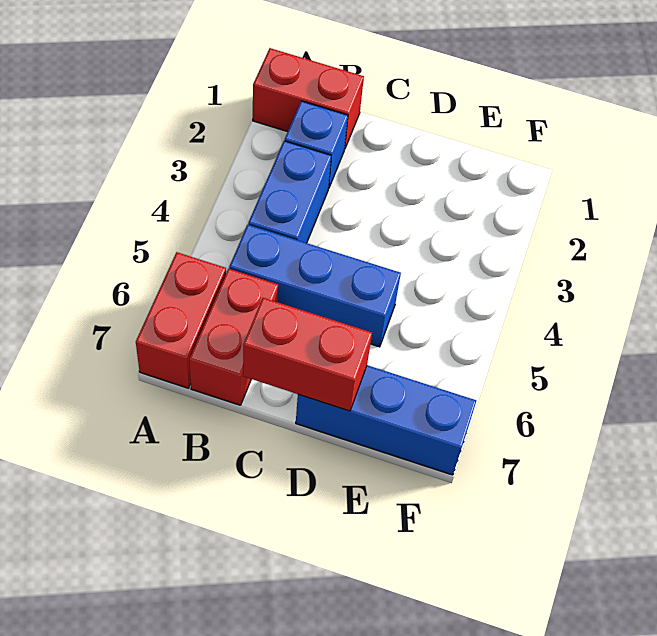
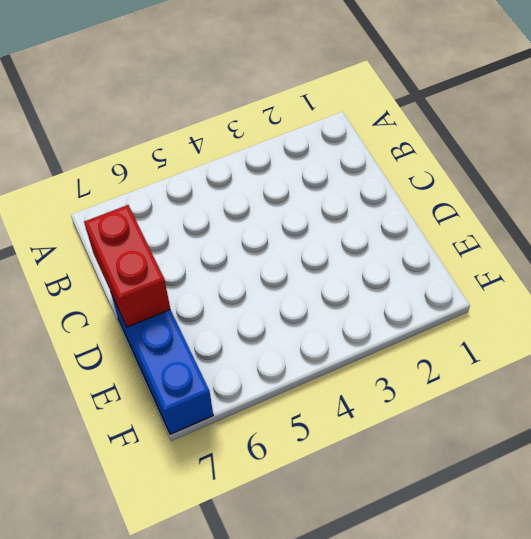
none -> red brick A1:B1 level 1
none -> red brick A6:A7 level 1

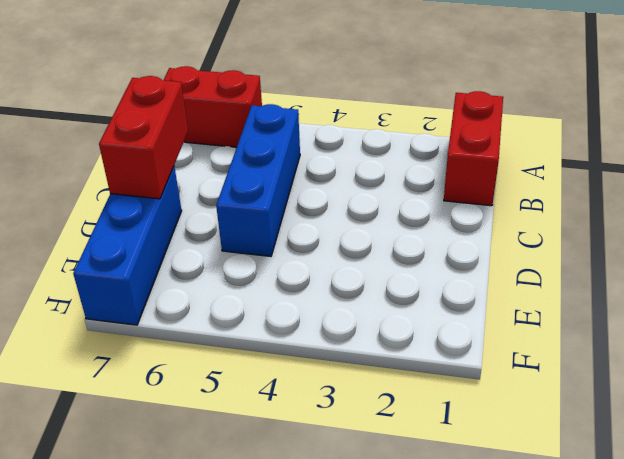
none -> blue brick B2 level 1
none -> blue brick B3:B4 level 1

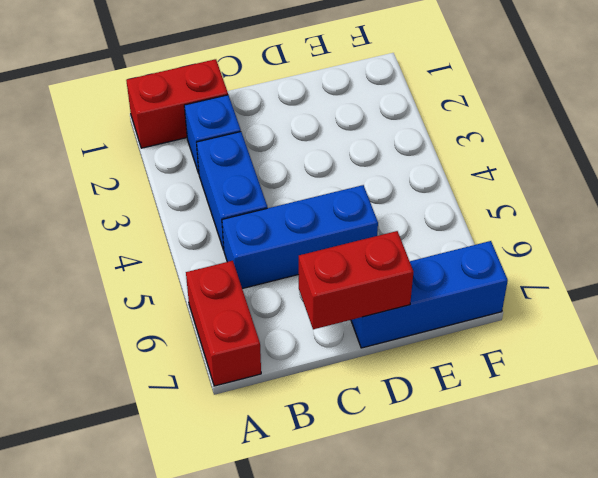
none -> red brick B6:B7 level 1

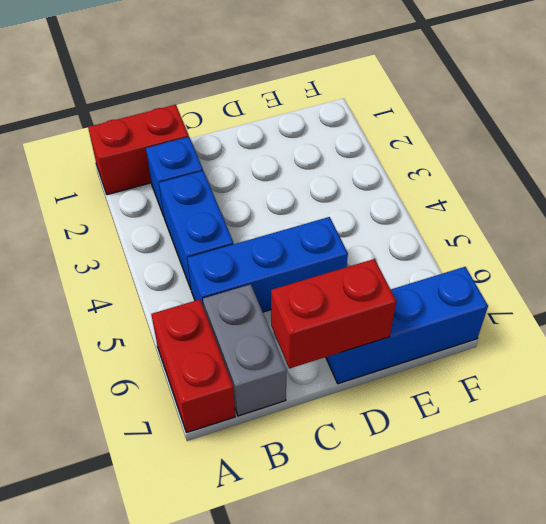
grey brick B6:B7 level 1 -> red brick B6:B7 level 1

